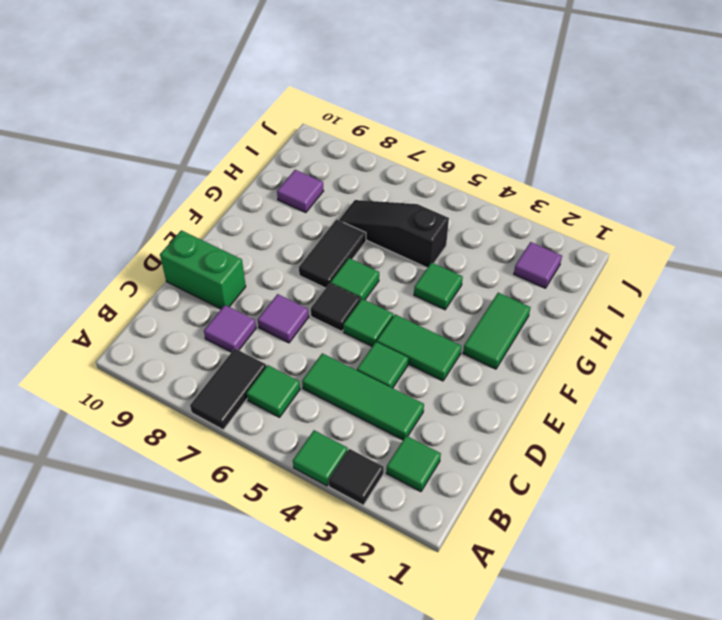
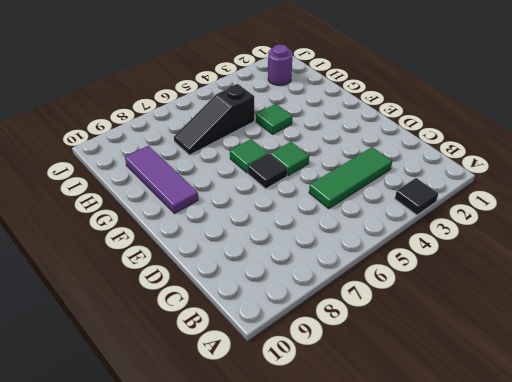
purple tile F9:H9 level 1 -> purple tile H9 level 1
purple round brick I2 level 1 -> purple tile I2 level 1
none -> green tile A4 level 1
none -> black tile A7:B7 level 1
none -> green tile B2 level 1

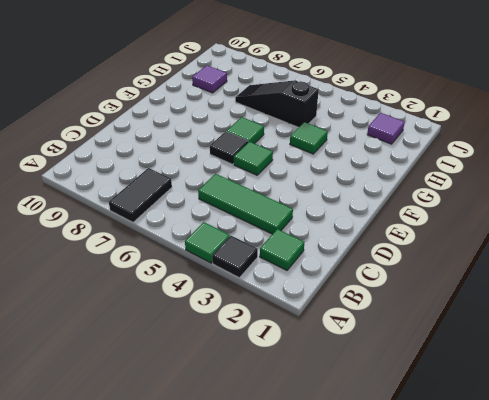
none -> green tile B6 level 1
none -> purple tile C8 level 1
none -> green tile D4 level 1

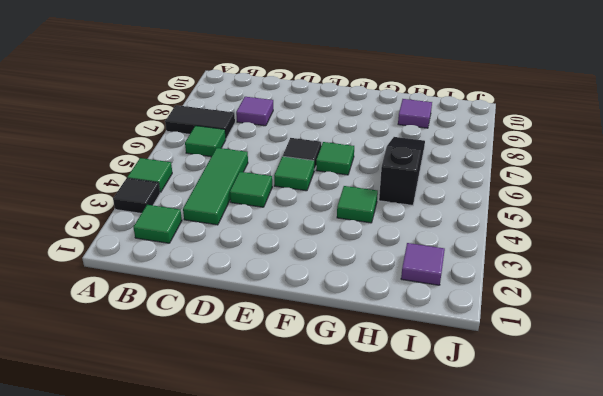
none -> purple tile D7 level 1
none -> green brick D9:D10 level 1
none -> green tile E3:E4 level 1

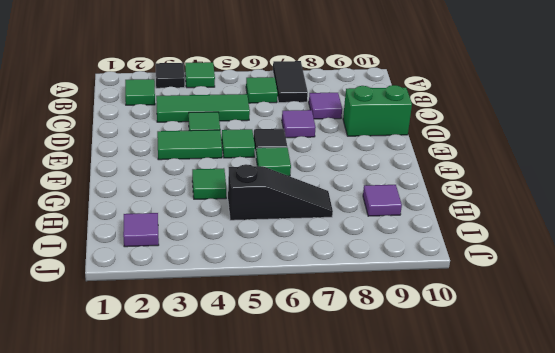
none -> green tile F2:G2 level 1
none -> black tile F7:G7 level 1

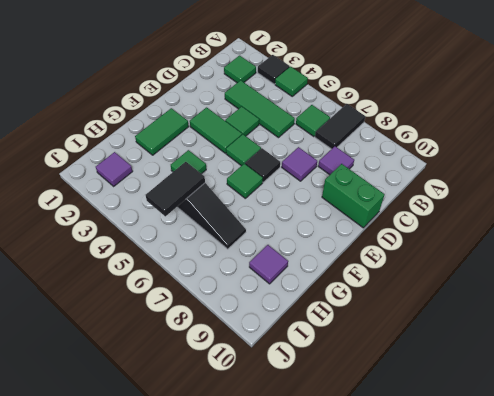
black tile H5:I5 level 2 -> black tile F7:G7 level 1

